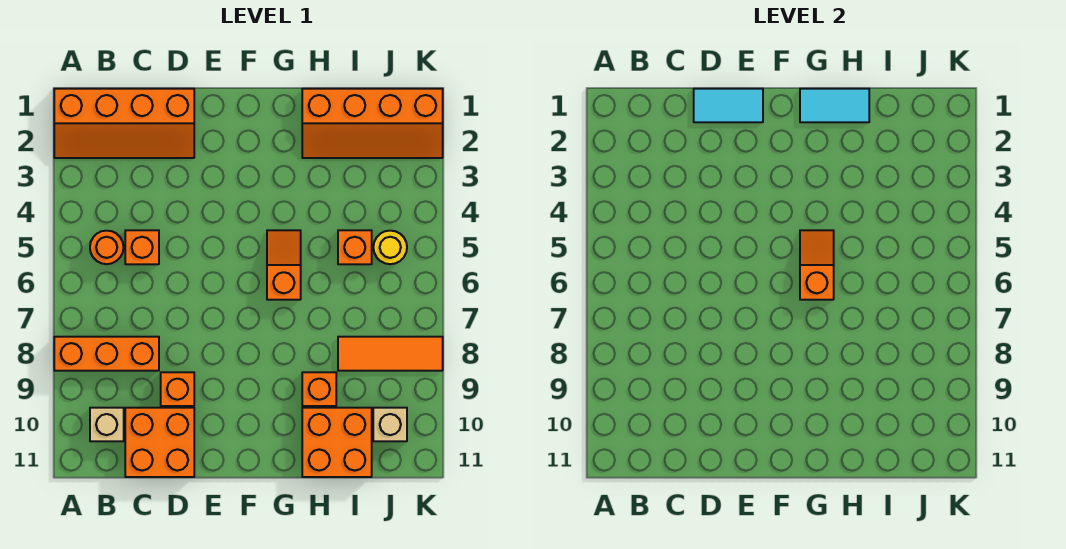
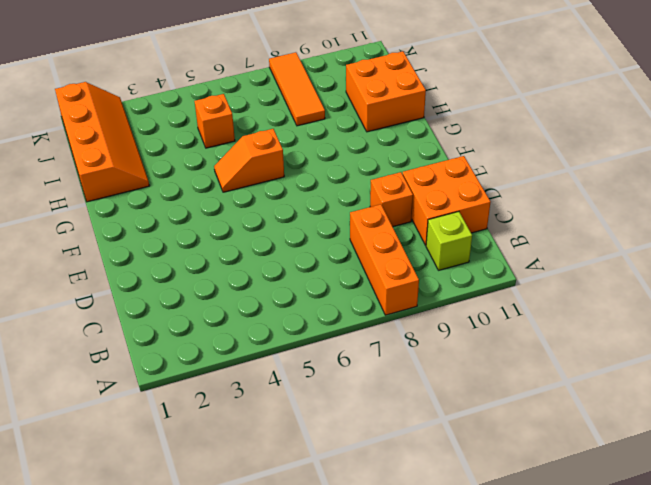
lime brick B10 level 1 -> tan brick B10 level 1
none -> orange slope A1:D2 level 1 top 1
none -> orange round brick B5 level 1
none -> orange brick C5 level 1

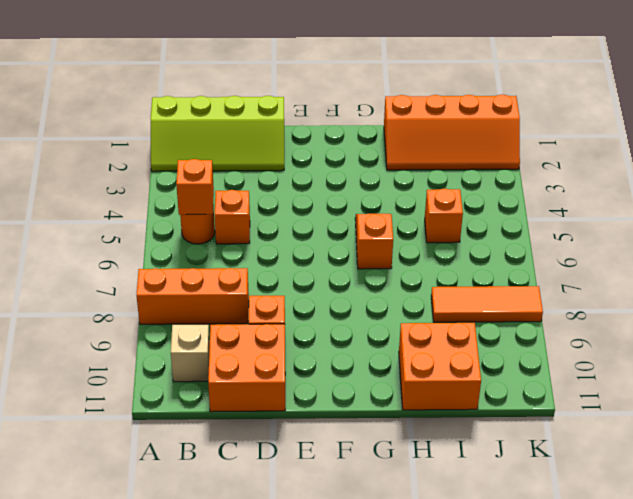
lime slope A1:D2 level 1 top 1 -> orange slope A1:D2 level 1 top 1
orange brick B5 level 2 -> orange brick H9 level 1
none -> yellow round brick J5 level 1
none -> tan brick J10 level 1
none -> cyan tile D1:E1 level 2

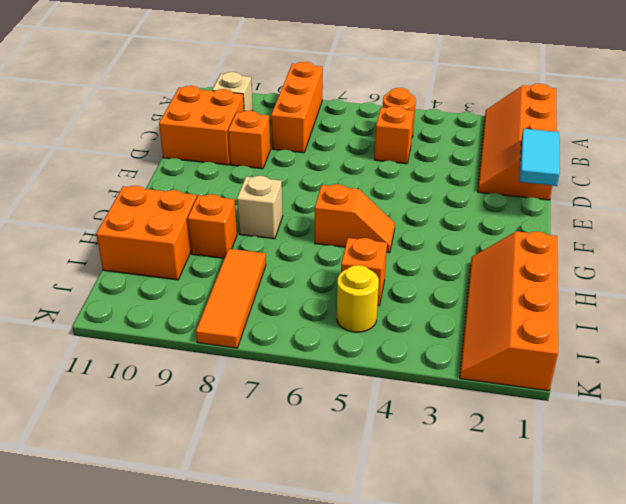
tan brick G8 level 1 -> tan brick J10 level 1
none -> cyan tile G1:H1 level 2
none -> orange slope G5:G6 level 2 top 6

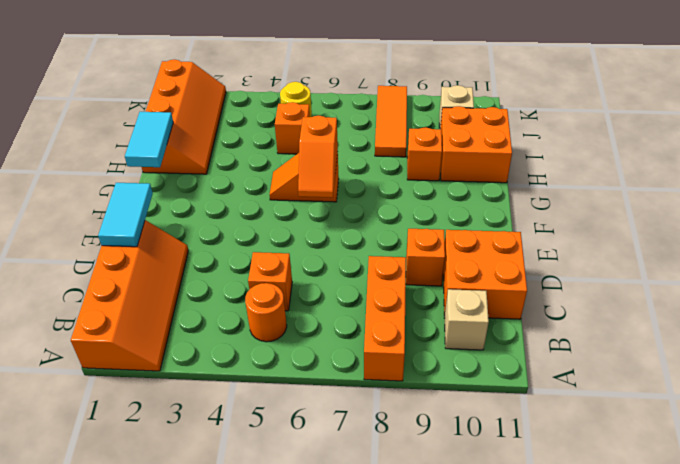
orange slope F6:G6 level 2 top G -> orange slope G5:G6 level 2 top 6

